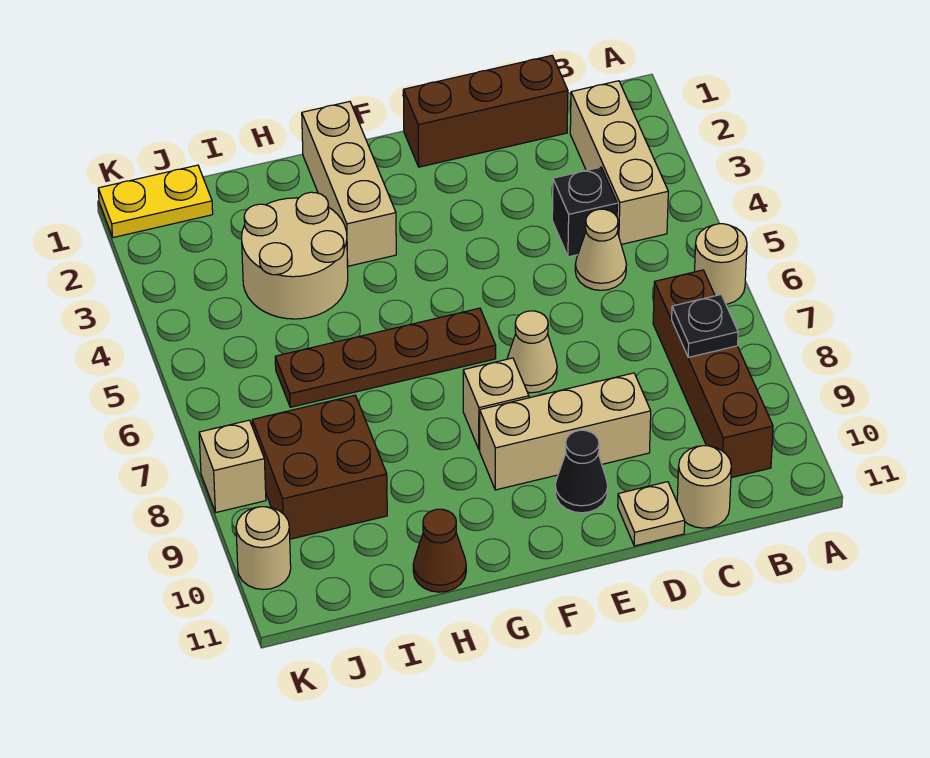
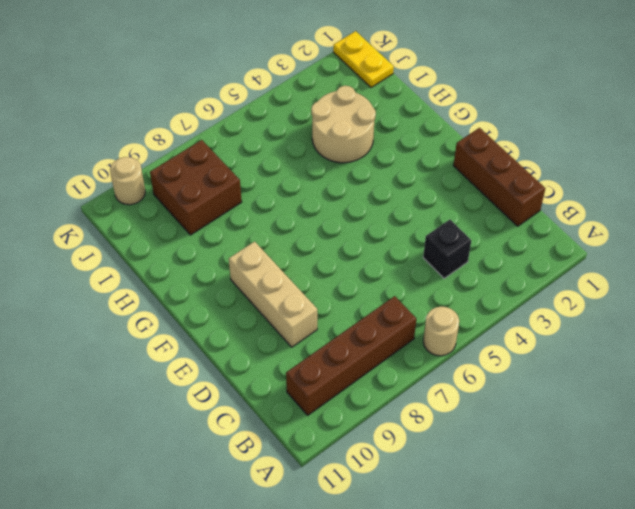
none -> tan brick B2:B4 level 1
none -> tan cone C5 level 1
none -> tan round brick C11 level 1

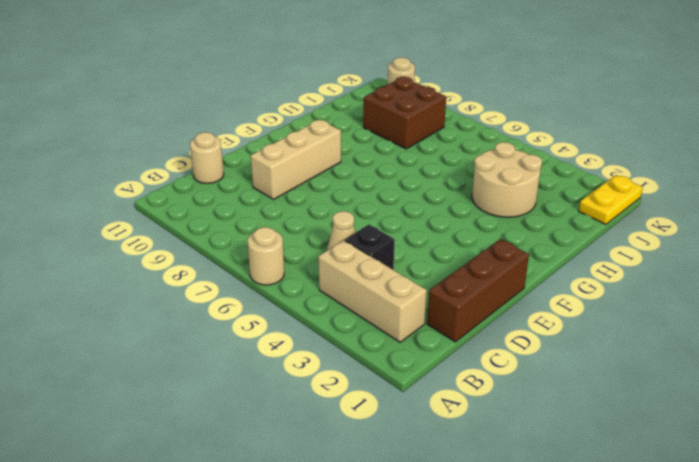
none -> brown brick B7:B10 level 1
none -> tan plate D11 level 1
none -> tan cone E7 level 1

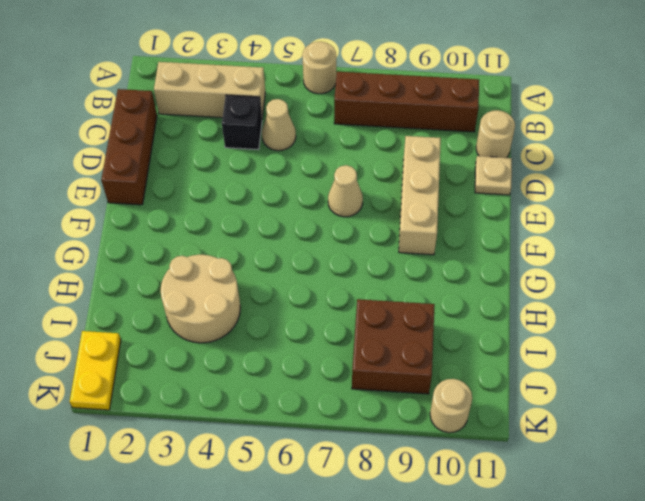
none -> black cone E10 level 1
none -> brown plate F6:I6 level 1
none -> tan brick F8 level 1

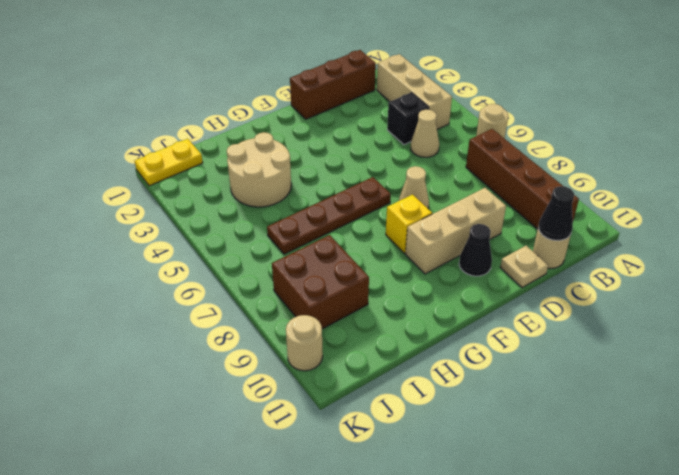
black cone C11 level 2 -> none
yellow brick F8 level 1 -> tan brick F8 level 1
none -> tan brick G1:G3 level 1
none -> brown cone H11 level 1
none -> tan brick K8 level 1

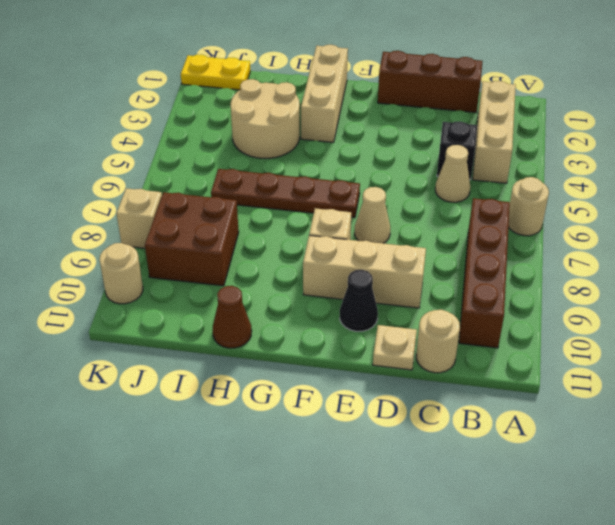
none -> black plate B8 level 2

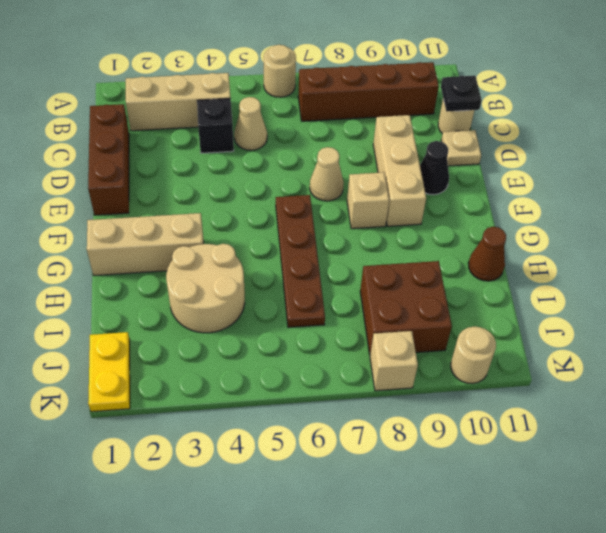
black plate C11 level 2 -> black plate B8 level 2

